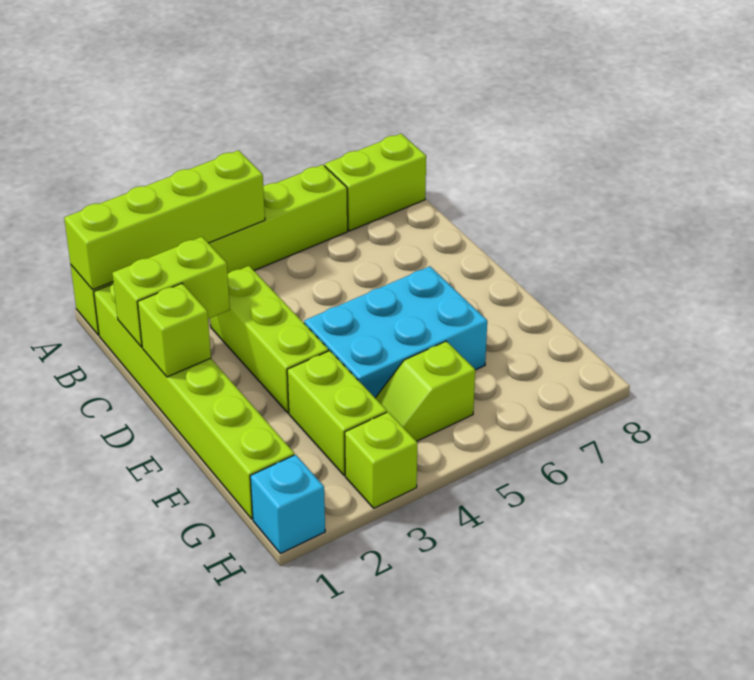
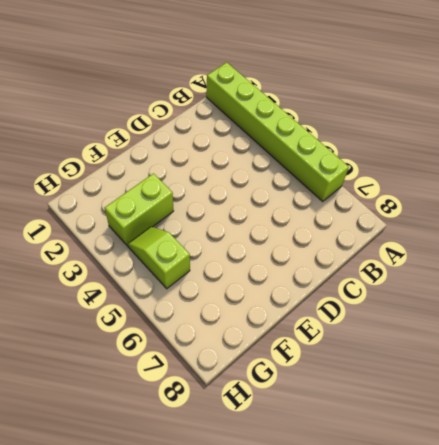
none -> lime brick A7:A8 level 1
none -> lime brick B1:G1 level 1
none -> lime brick C3:E3 level 1

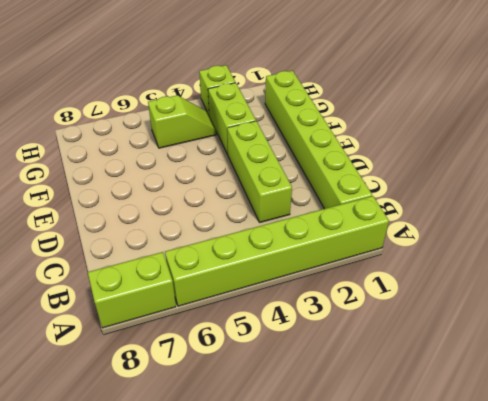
none -> cyan brick E4:F6 level 1
none -> cyan brick H1 level 1
none -> lime brick A1:A4 level 2

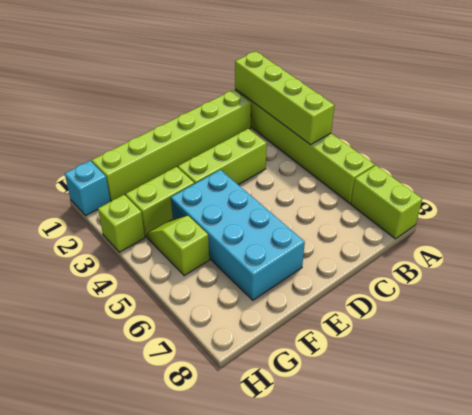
cyan brick E4:F7 level 1 -> cyan brick E4:F6 level 1
none -> lime brick C1:C2 level 2
none -> lime brick D1 level 2

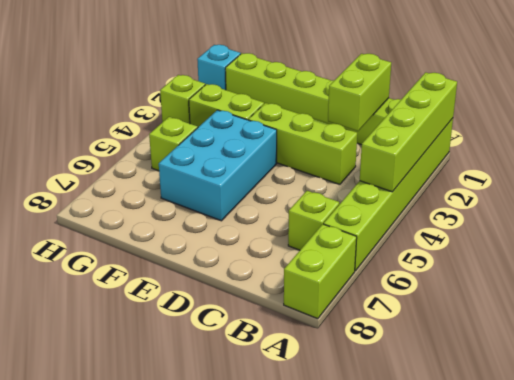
lime brick B6 level 1 -> lime brick D1 level 2

